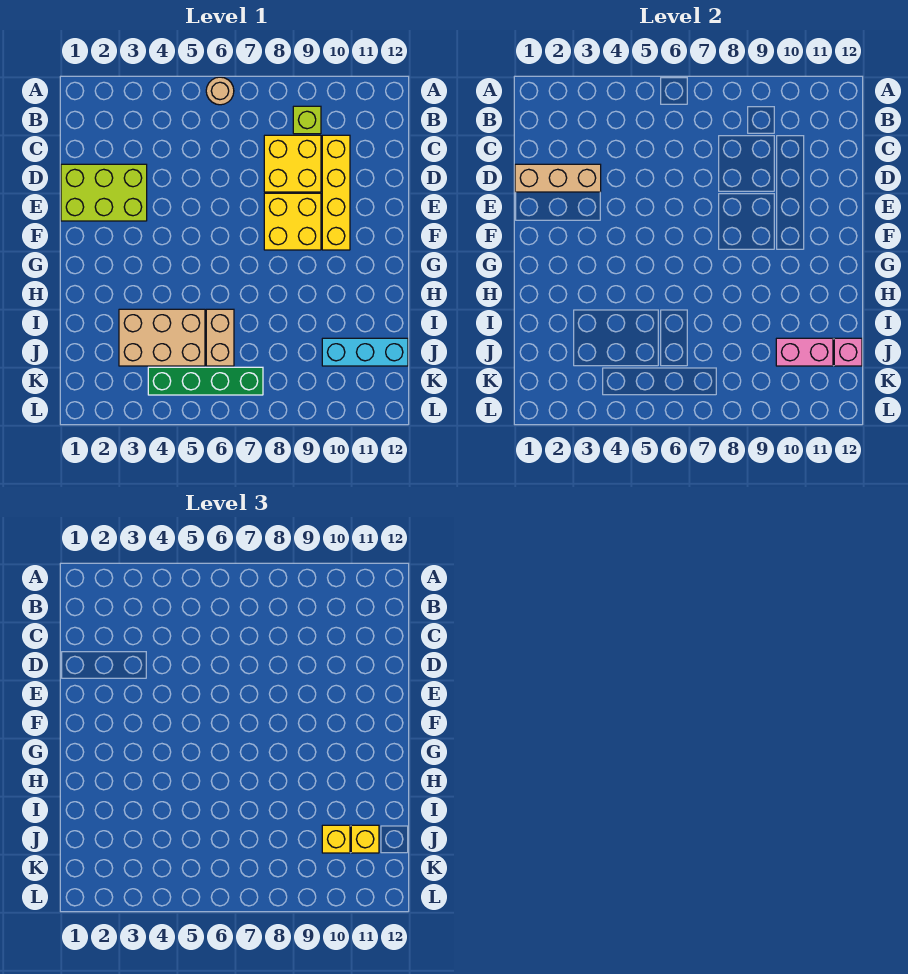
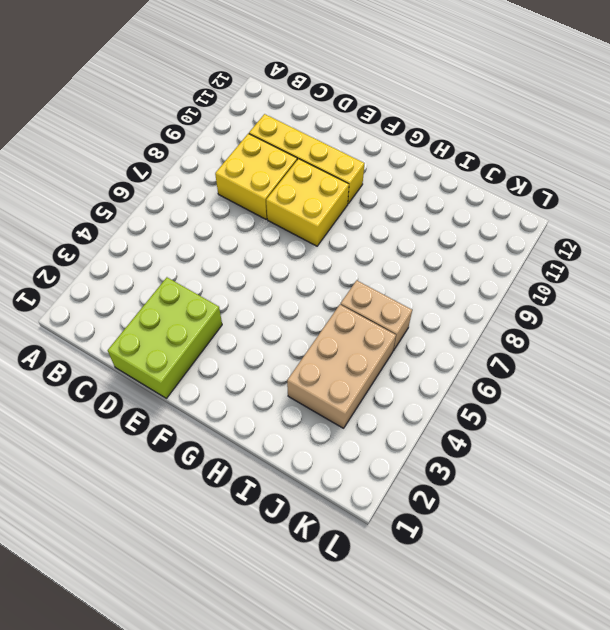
none -> tan round brick A6 level 1
none -> lime brick B9 level 1
none -> cyan brick J10:J12 level 1

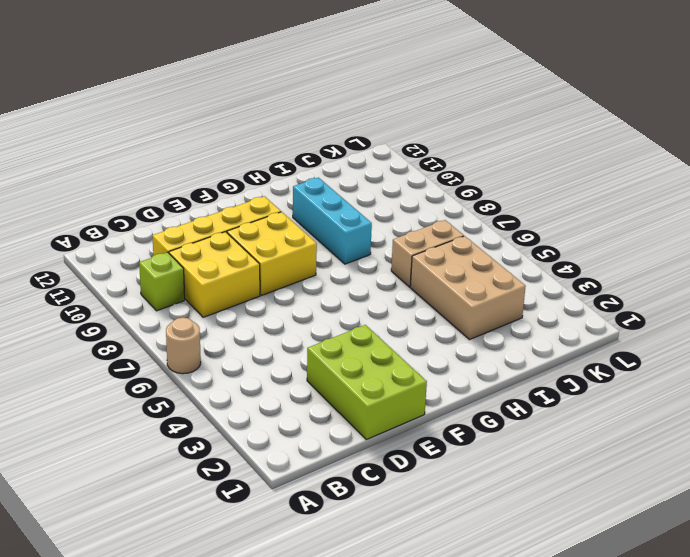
cyan brick H8:H10 level 1 -> cyan brick J10:J12 level 1
none -> green brick K4:K7 level 1
none -> tan brick D1:D3 level 2
none -> pink brick J10:J11 level 2

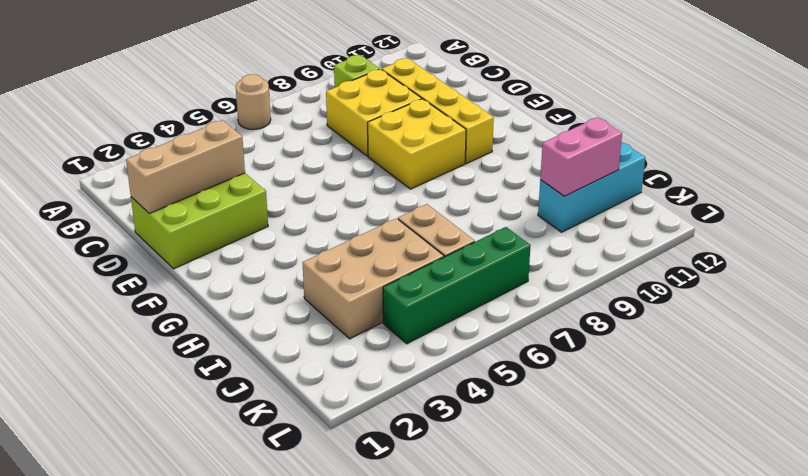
none -> pink brick J12 level 2
none -> yellow brick J10 level 3
none -> yellow brick J11 level 3

